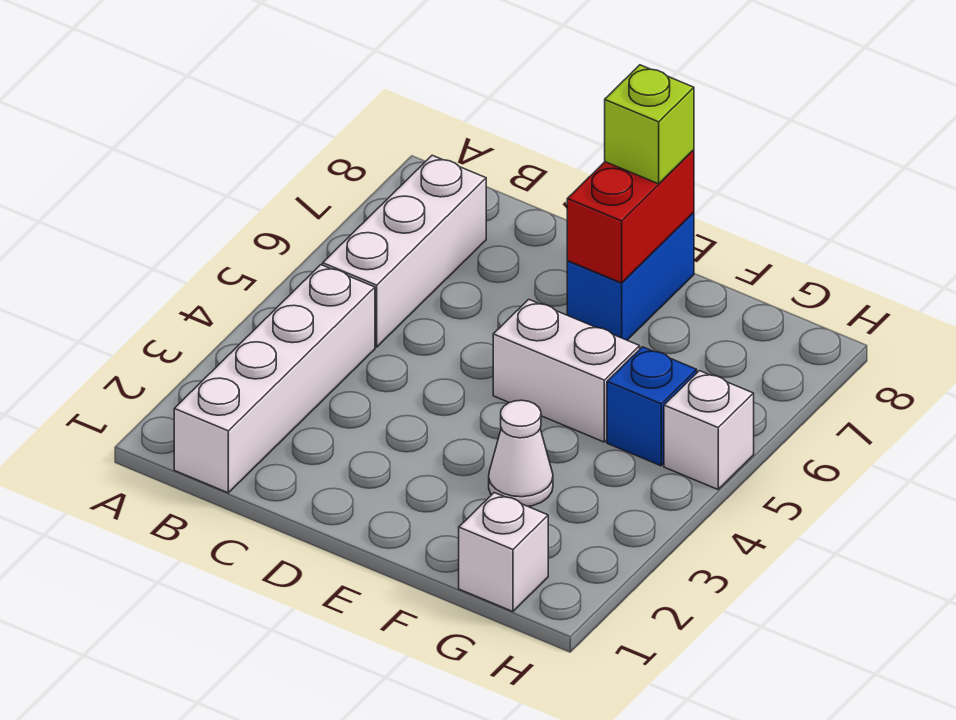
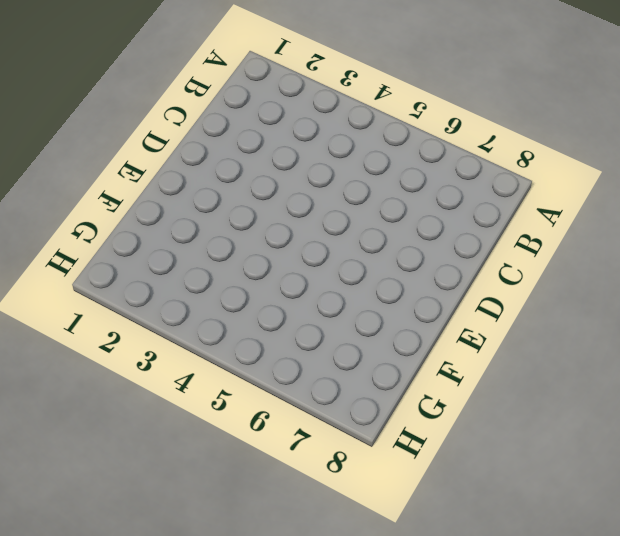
none -> white brick B1:B4 level 1
none -> white brick B5:B7 level 1

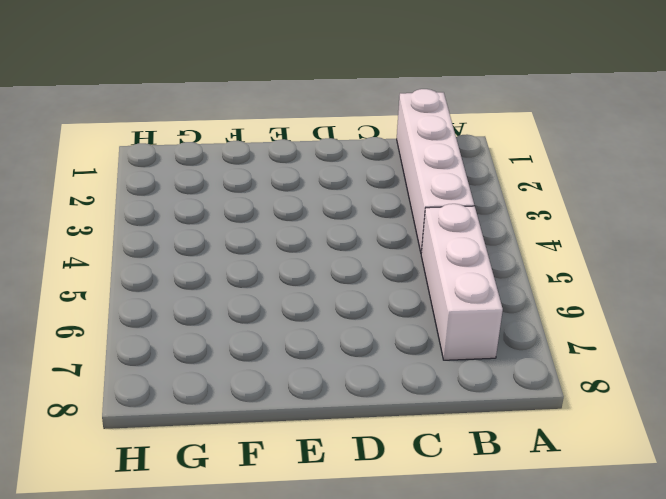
none -> white brick E5:F5 level 1
none -> blue brick E7:E8 level 1

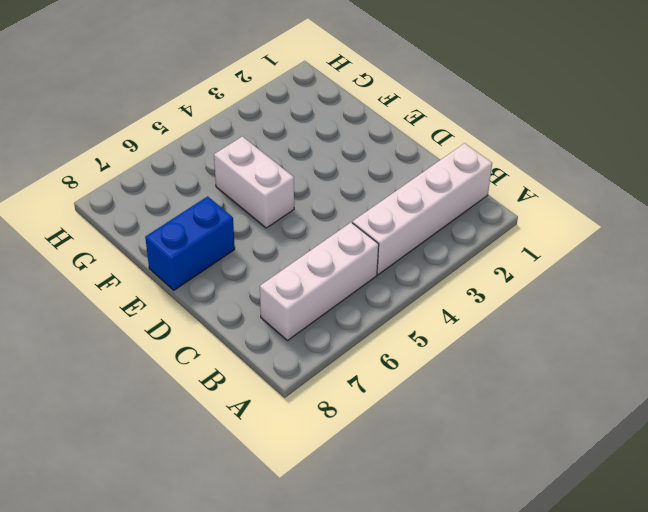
none -> white cone F3 level 1
none -> white brick G1 level 1

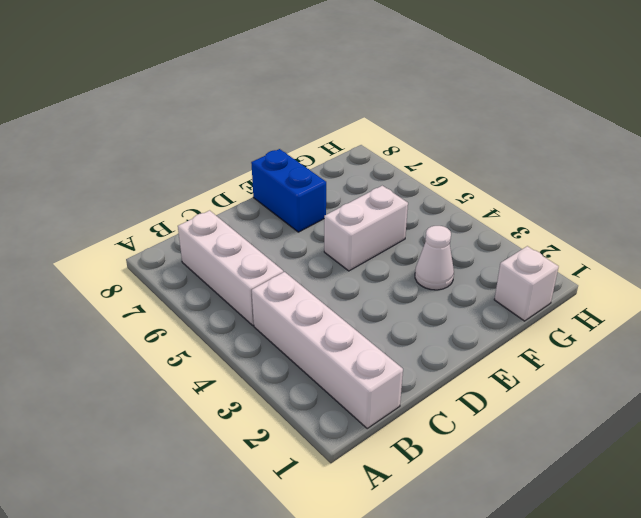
none -> blue brick G5 level 1
none -> white brick H5 level 1

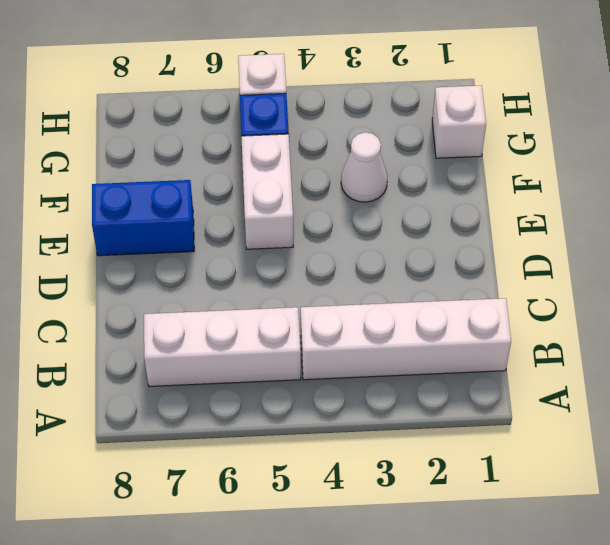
none -> red brick E7:E8 level 2
none -> lime brick E8 level 3

